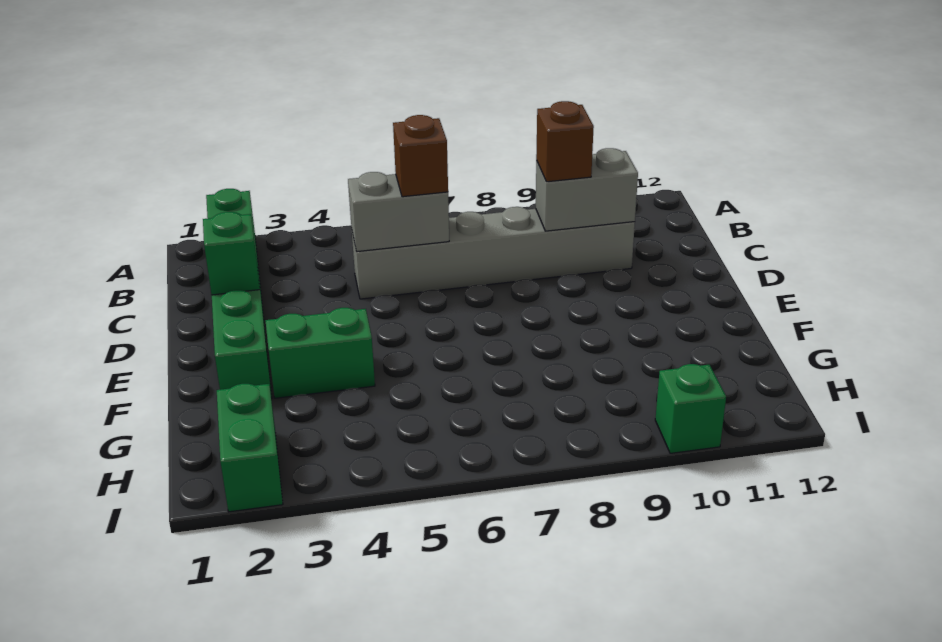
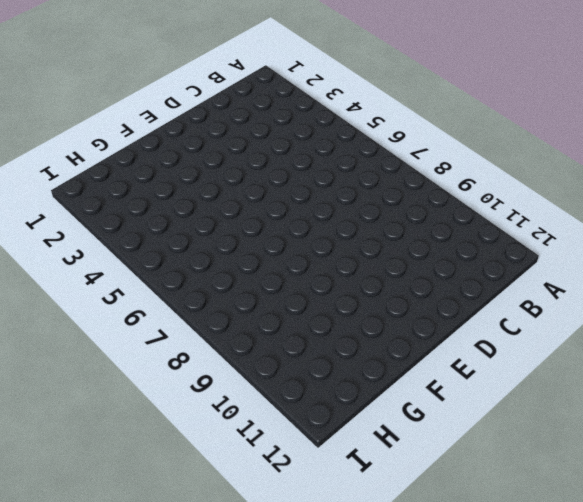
none -> green brick A2:F2 level 1
none -> grey brick C5:C10 level 1

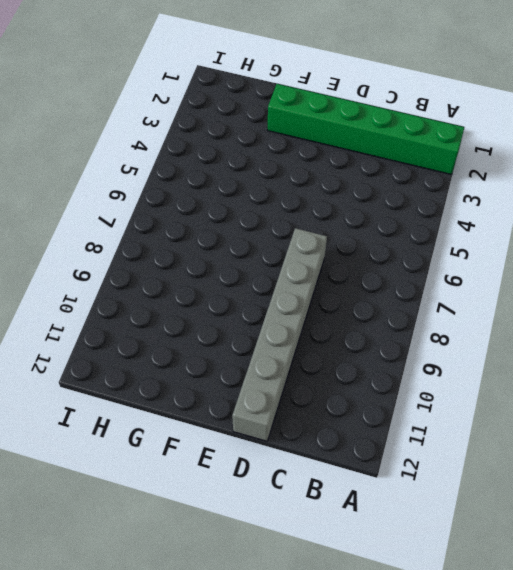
grey brick D7:D12 level 1 -> grey brick C5:C10 level 1
none -> green brick F3:F4 level 1
none -> green brick H2:I2 level 1

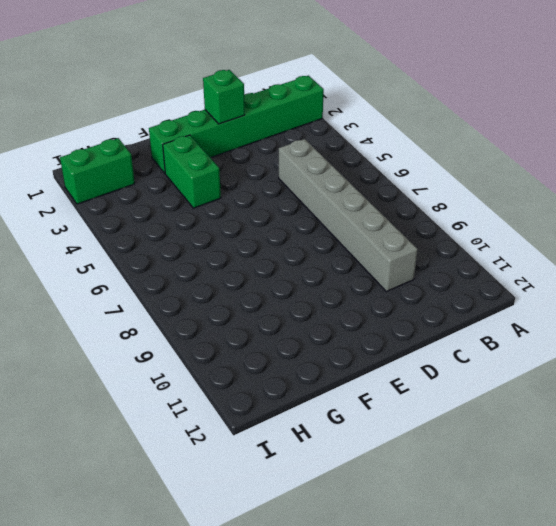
none -> green brick I10 level 1
none -> grey brick C5:C6 level 2

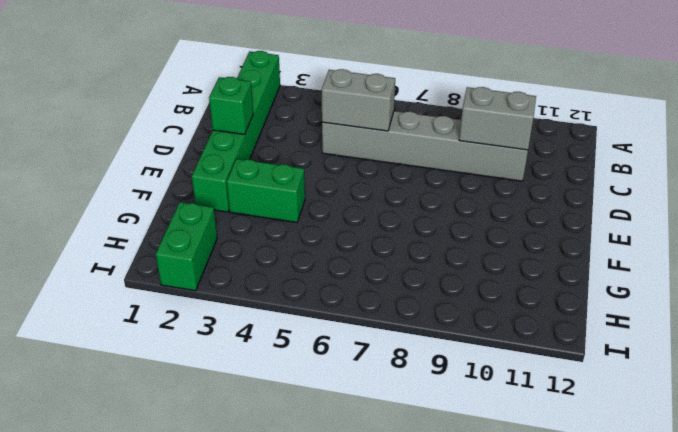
none -> green brick I10 level 1
none -> brown brick C6 level 3

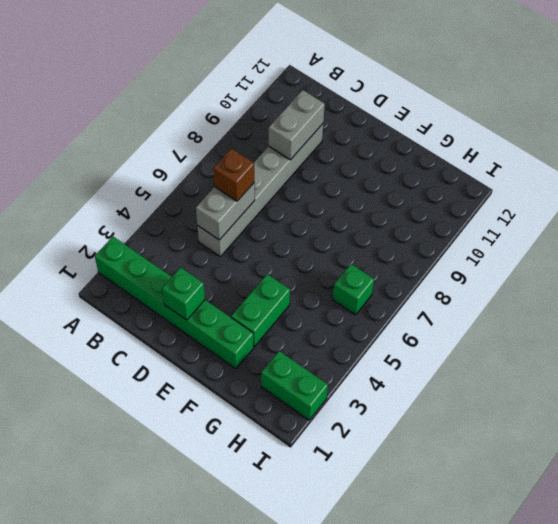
green brick H6 level 1 -> green brick I10 level 1
none -> brown brick C9 level 3

